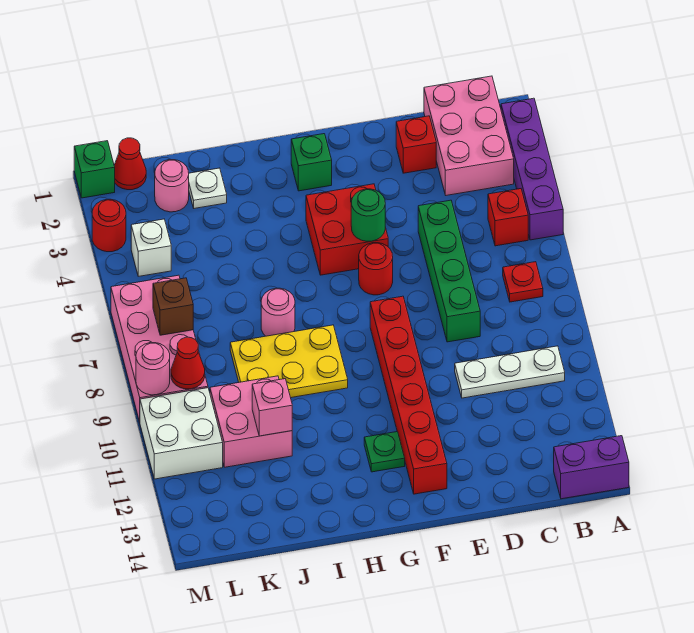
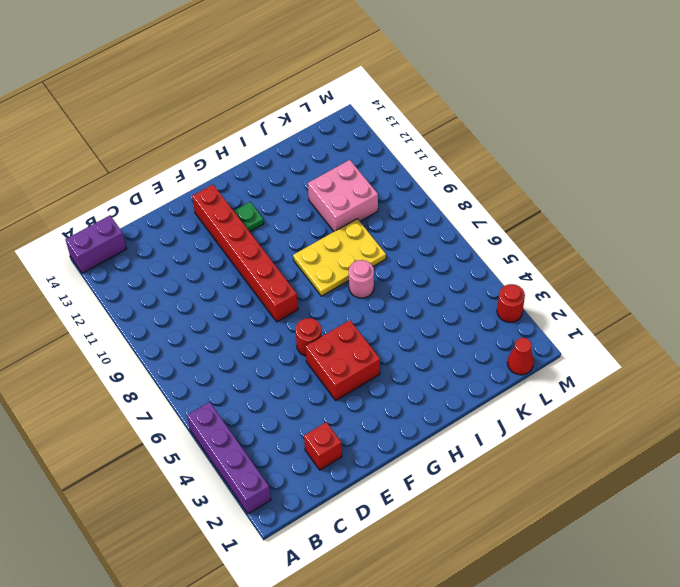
none -> pink brick B1:C3 level 1
none -> red brick B5 level 1
none -> red plate B7 level 1

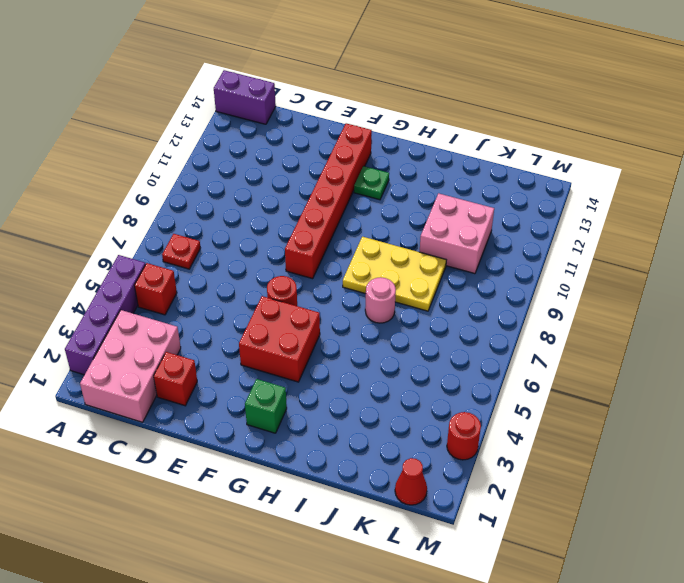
none -> white plate B10:D10 level 1
none -> green brick D5:D8 level 1
none -> white plate J2 level 1

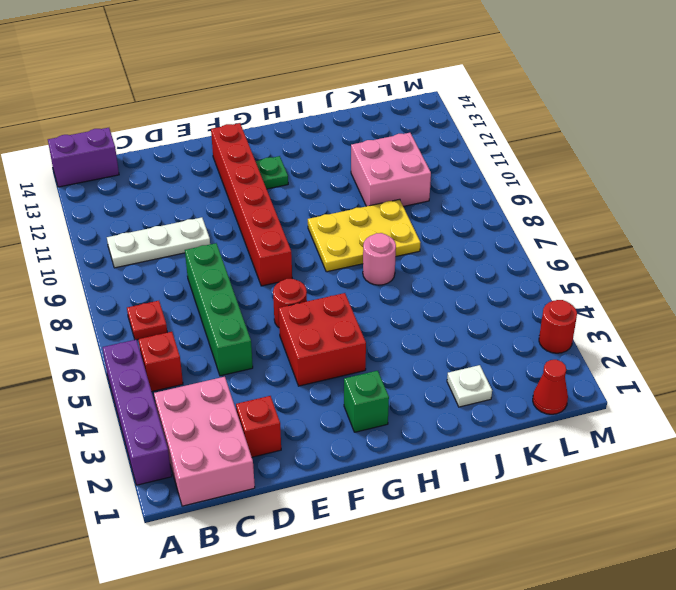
none -> pink round brick K2 level 1
none -> white brick L4 level 1
none -> pink brick L6:M9 level 1

